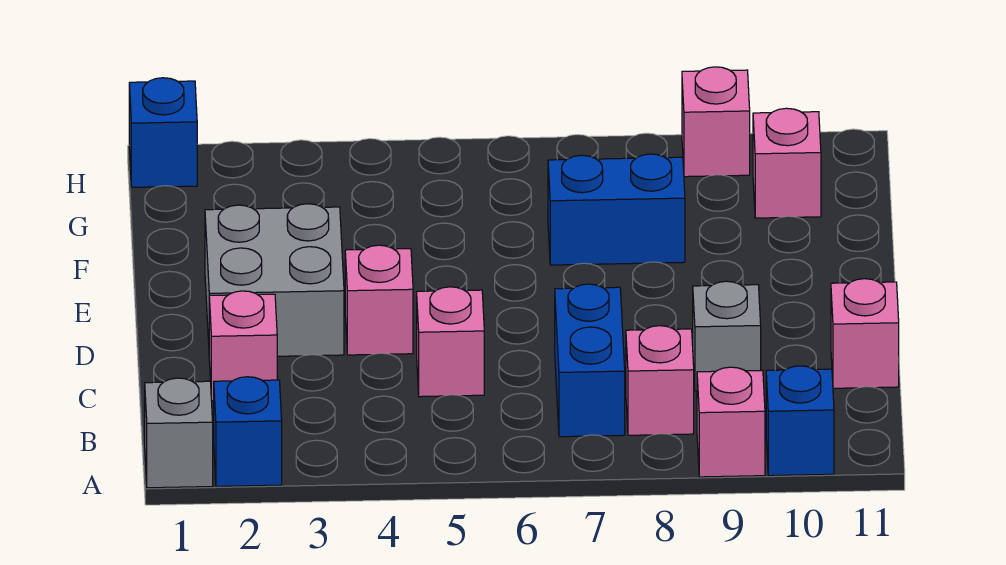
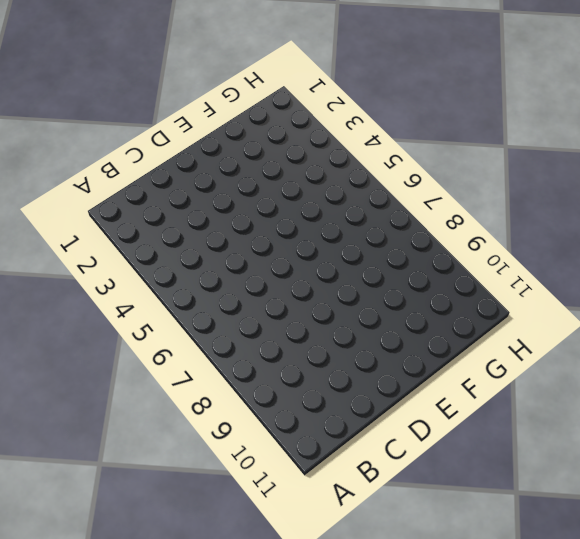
none -> grey brick A1 level 1
none -> blue brick A2 level 1
none -> pink brick A9 level 1

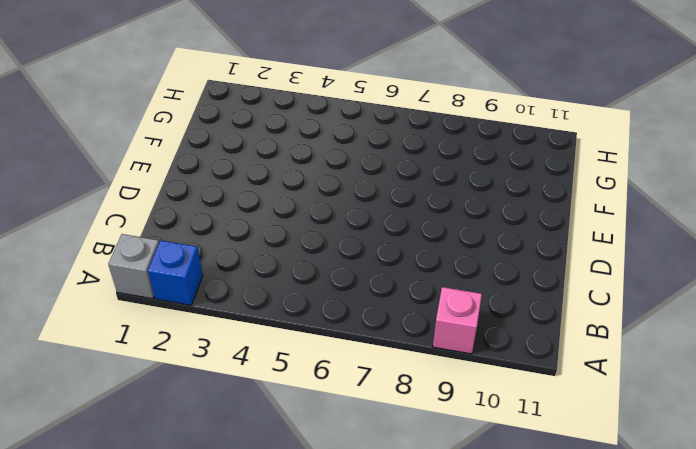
none -> blue brick A10 level 1
none -> blue brick B7:C7 level 1
none -> pink brick B8 level 1

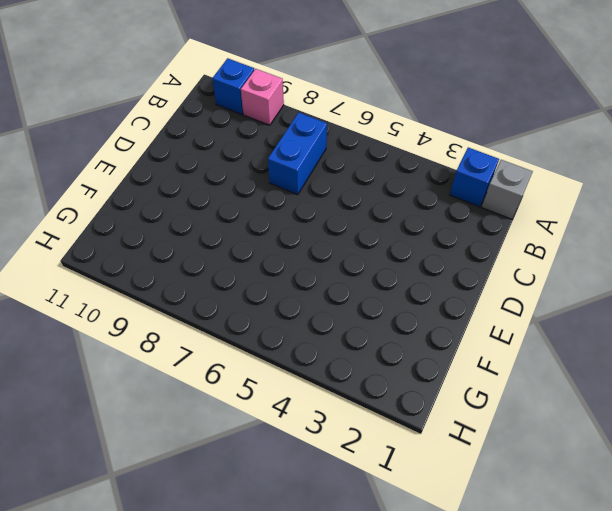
none -> pink brick B8 level 1
none -> pink brick C2 level 1
none -> pink brick C5 level 1

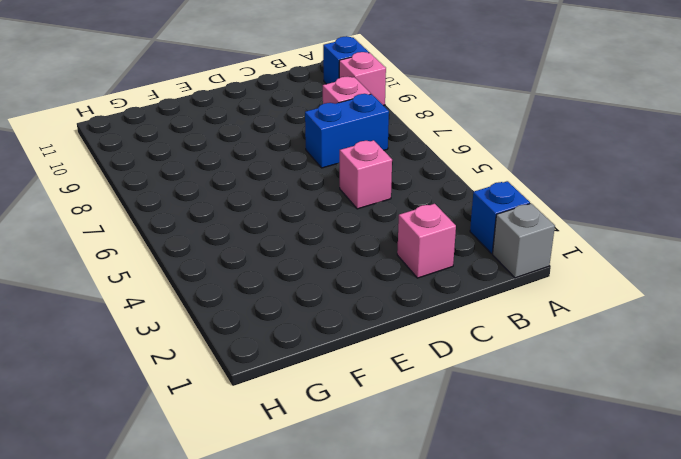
none -> grey brick C9 level 1
none -> pink brick C11 level 1
none -> grey brick D2:E3 level 1

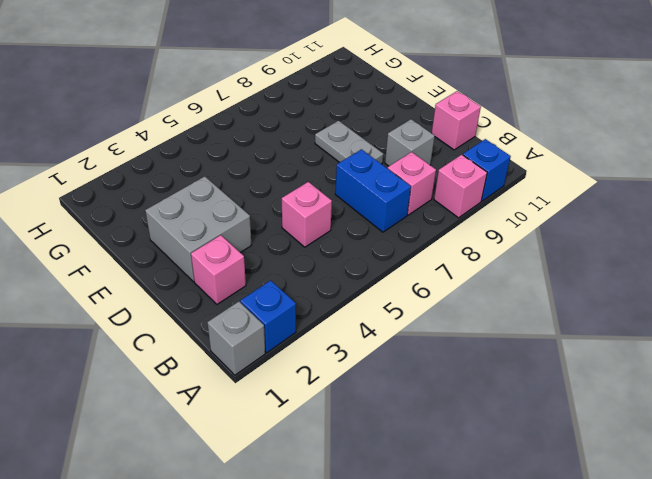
grey plate D8:E8 level 1 -> none
none -> pink brick D4 level 1
none -> blue brick F7:F8 level 1
none -> pink brick G10 level 1

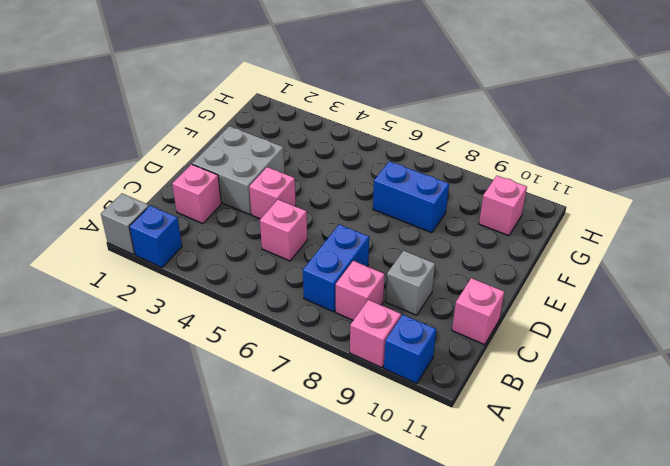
none -> blue brick H1 level 1
none -> pink brick H9 level 1

